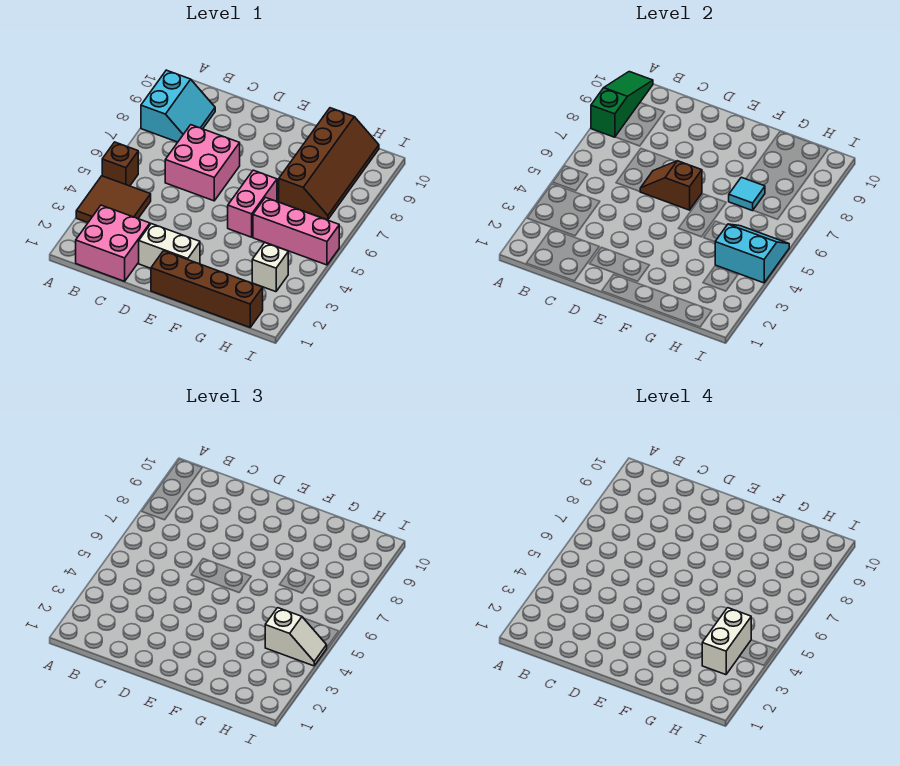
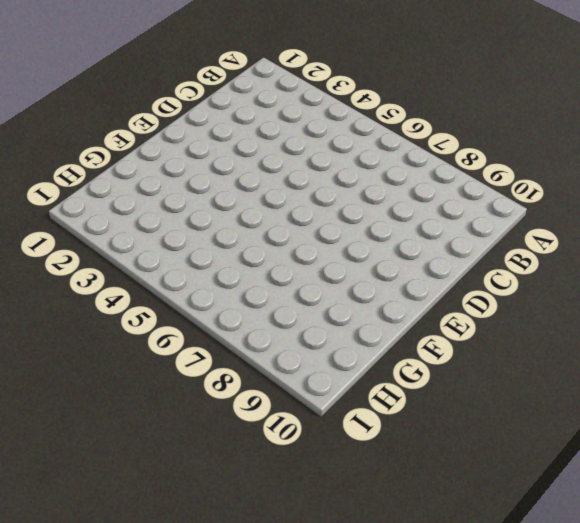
none -> brown tile A3:B4 level 1
none -> brown brick A5 level 1
none -> cyan slope A8:B9 level 1 top A

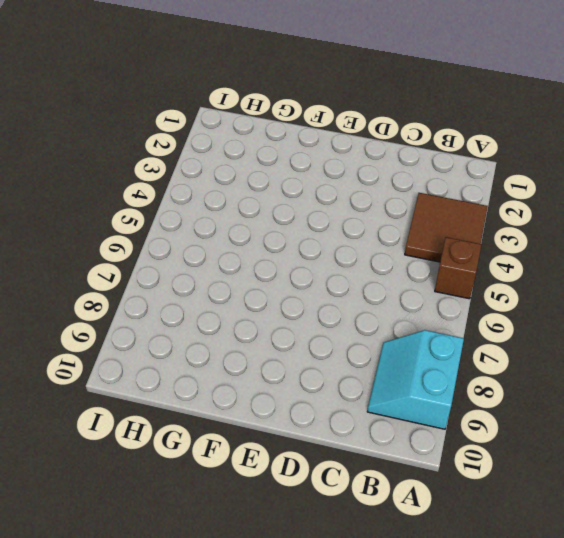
none -> pink brick B1:C2 level 1
none -> pink brick C6:D7 level 1
none -> white brick D2:E2 level 1

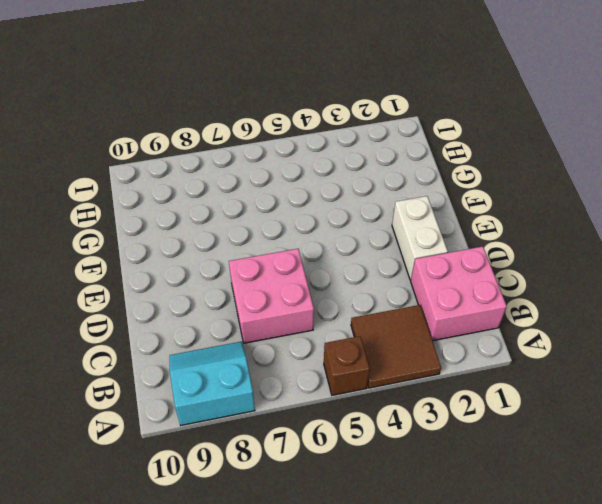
none -> brown brick E1:H1 level 1
none -> pink brick F5:F6 level 1
none -> pink brick G5:I5 level 1

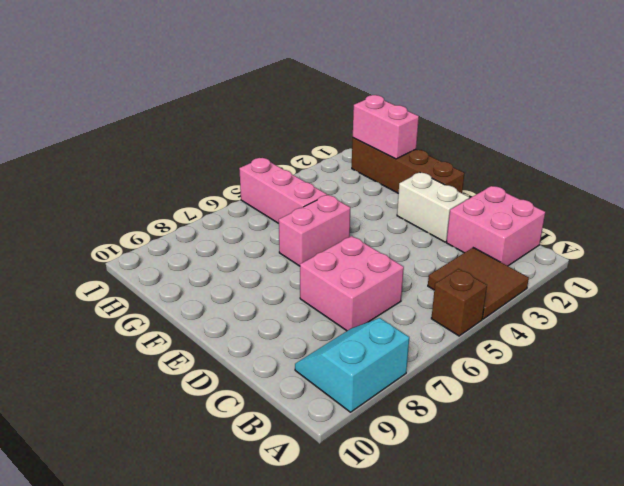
pink brick G1:H1 level 2 -> none
none -> brown slope G7:H10 level 1 top G
none -> white brick H3 level 1
none -> green slope A8:A10 level 2 top 8

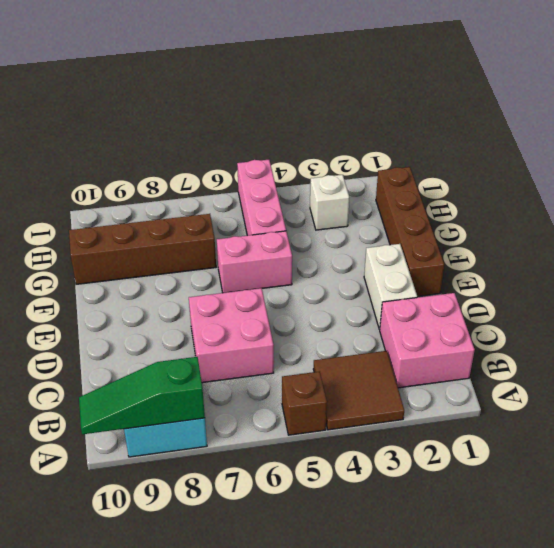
none -> brown slope D6:E6 level 2 top E
none -> cyan tile G7 level 2
none -> cyan slope H4:I5 level 2 top 4

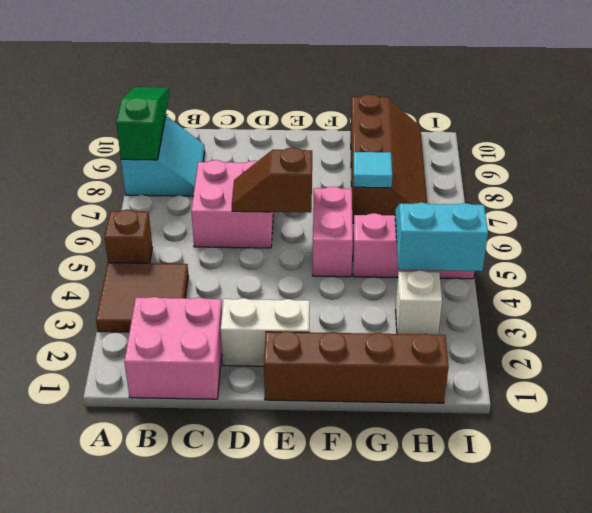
none -> white slope H4:I4 level 3 top H
none -> white brick H3:H4 level 4

